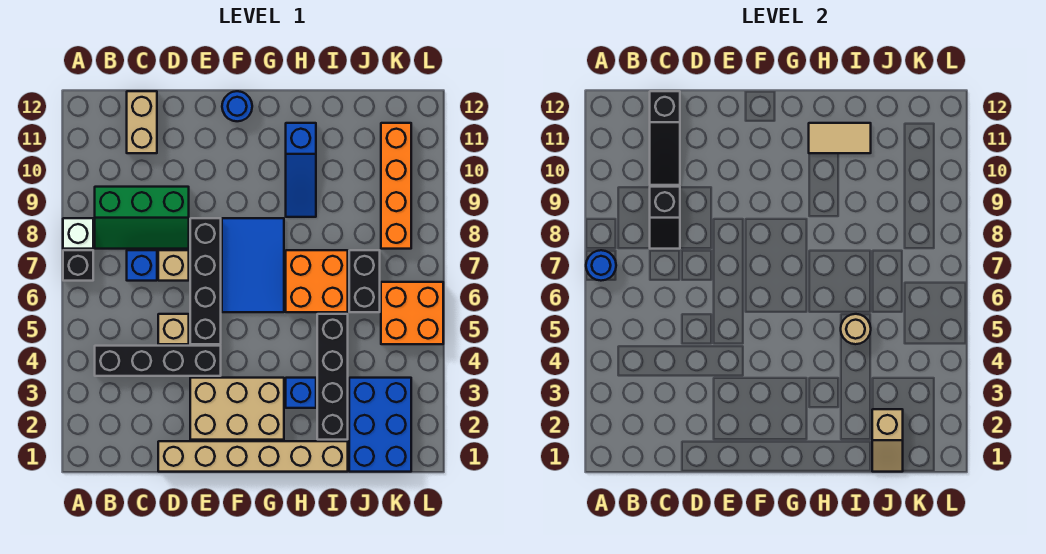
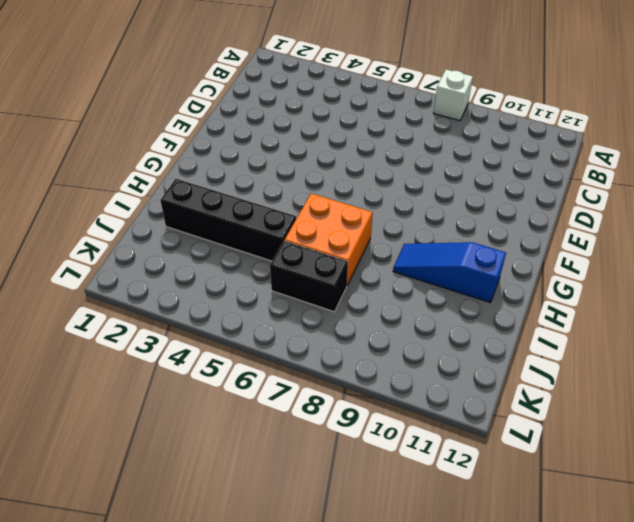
none -> black brick A7 level 1
none -> black brick B4:E4 level 1
none -> green slope B8:D9 level 1 top 9

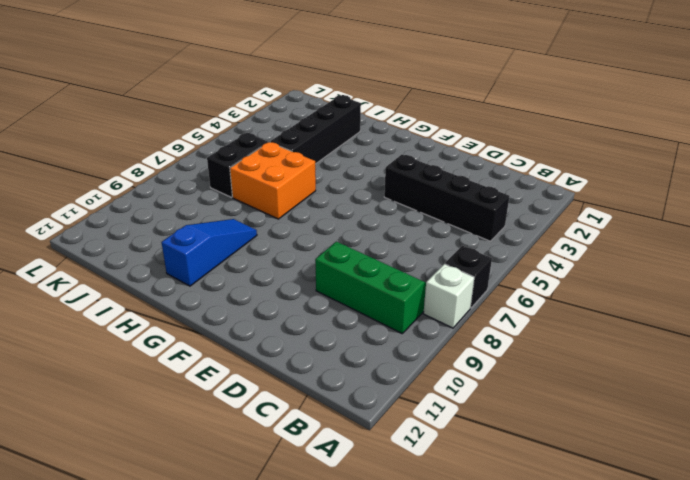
none -> blue brick C7 level 1
none -> tan brick C11:C12 level 1
none -> tan brick D1:I1 level 1

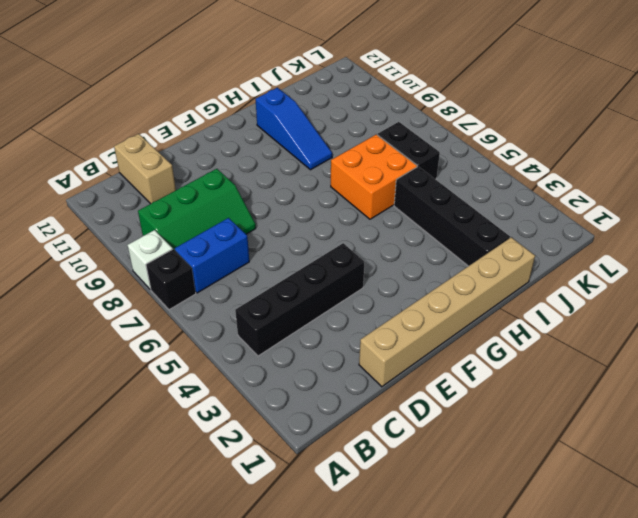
blue brick B7:C7 level 1 -> blue brick C7 level 1
none -> tan brick D5 level 1
none -> tan brick D7 level 1
none -> tan brick E2:G3 level 1

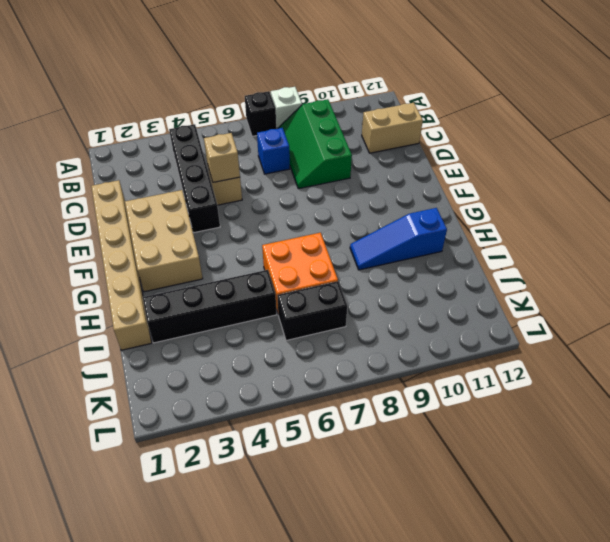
tan brick D5 level 2 -> tan brick D7 level 1
none -> black brick E5:E8 level 1
none -> blue tile F6:G8 level 1
none -> blue round brick F12 level 1

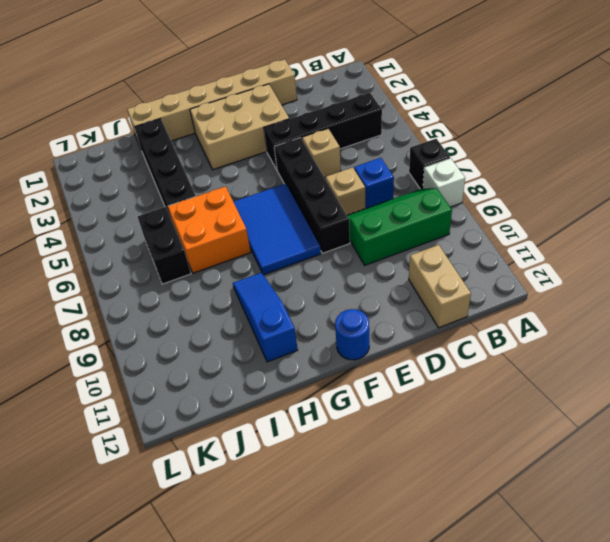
none -> blue brick H3 level 1
none -> blue brick J1:K3 level 1
none -> orange brick K5:L6 level 1

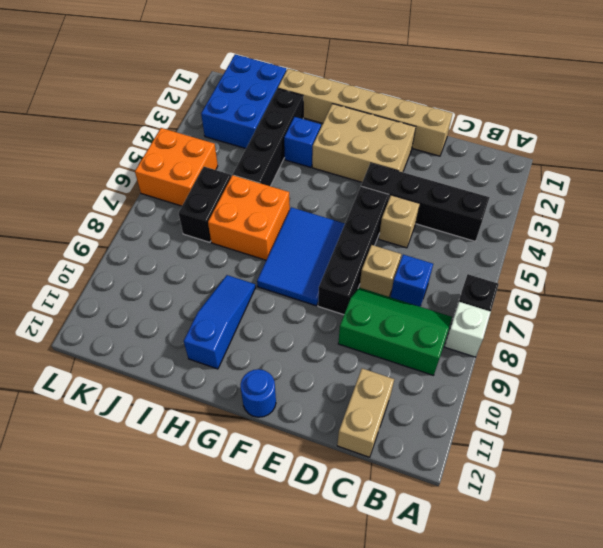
none -> orange brick K8:K11 level 1
none -> blue round brick A7 level 2
none -> black slope C8:C9 level 2 top 9

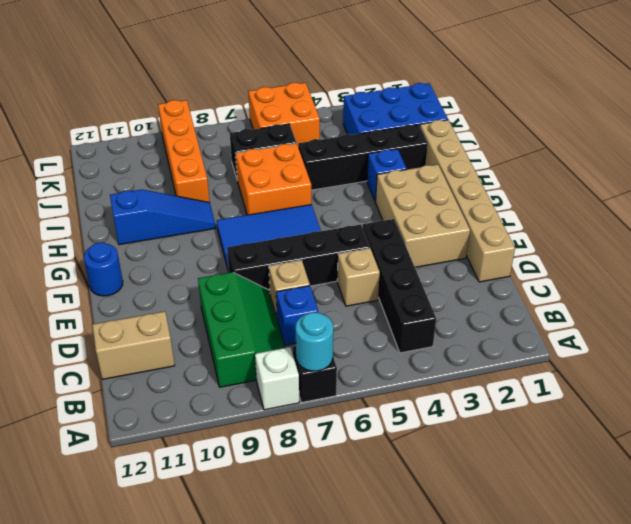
cyan round brick A7 level 2 -> blue round brick A7 level 2
orange brick I9:L9 level 1 -> orange brick K8:K11 level 1
none -> black slope C8:C9 level 2 top 9
none -> black slope C10:C12 level 2 top 12
none -> tan tile H11:I11 level 2

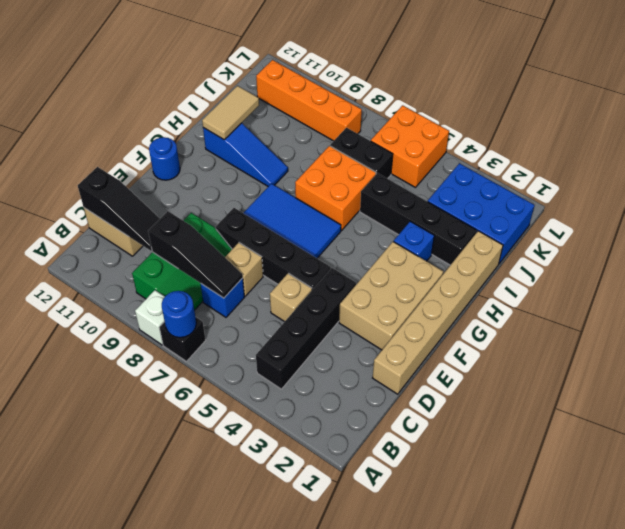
black slope C7:C9 level 2 top 9 -> black slope C8:C9 level 2 top 9
none -> tan round brick I5 level 2
none -> tan slope J1:J2 level 2 top 2

